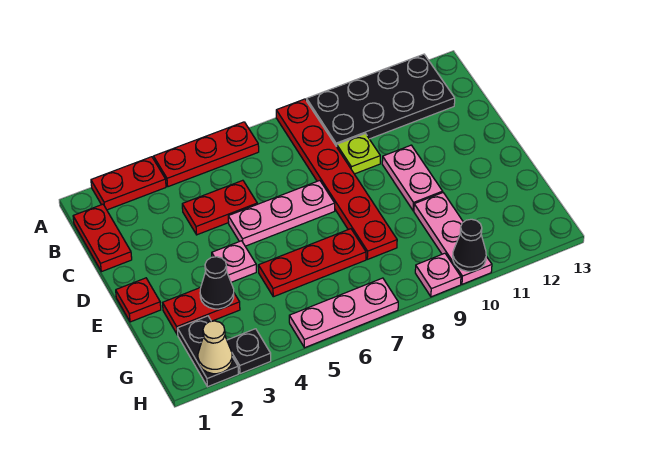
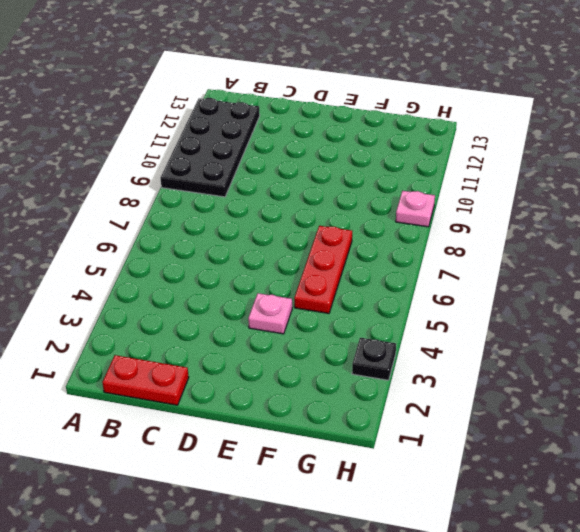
none -> red plate A2:A3 level 1
none -> red plate A4:A6 level 1
none -> red plate A8:F8 level 1

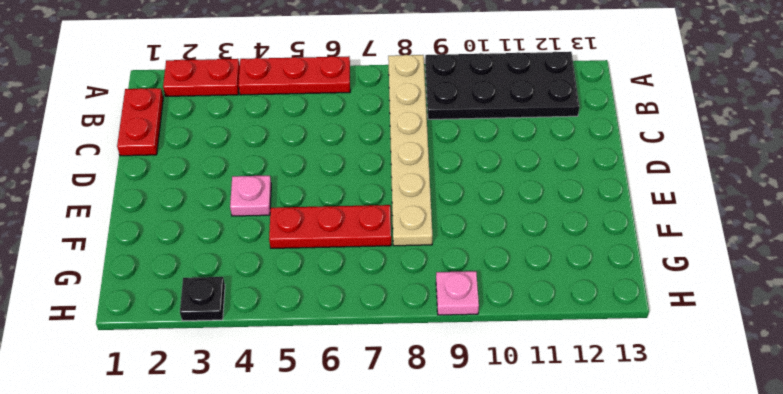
tan plate A8:F8 level 1 -> red plate A8:F8 level 1
none -> red plate C4:C5 level 1
none -> lime plate C9 level 1
none -> pink plate D5:D7 level 1

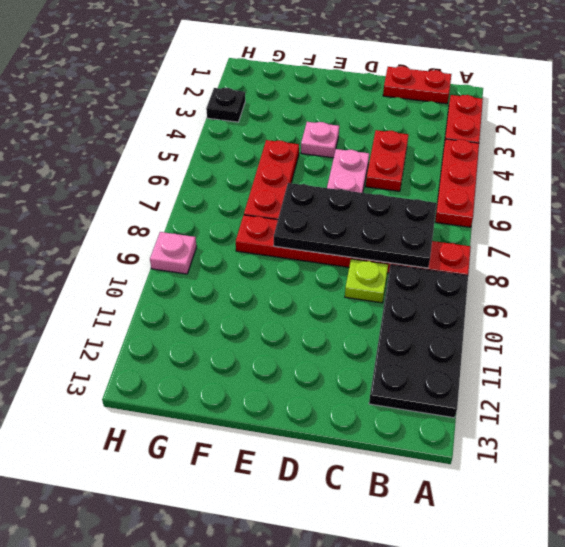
black plate B7:E8 level 2 -> none
none -> pink plate D10:E10 level 1
none -> red plate E1 level 1
none -> red plate F2:F3 level 1

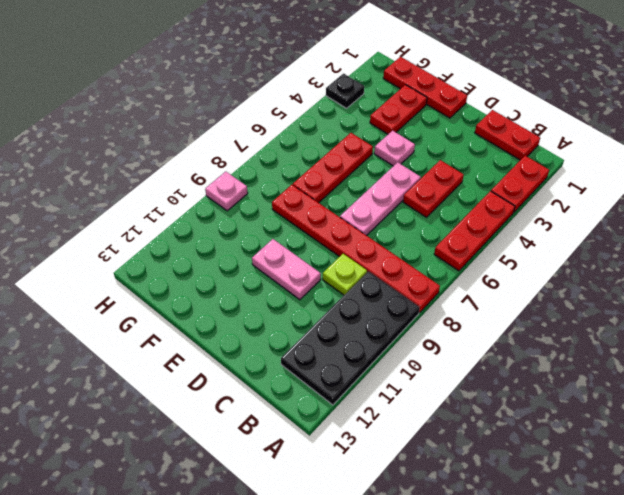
red plate E1:G1 level 1 -> red plate E1 level 1
none -> pink plate F10:H10 level 1
none -> black plate G2:H2 level 1
none -> pink plate H5:H7 level 1

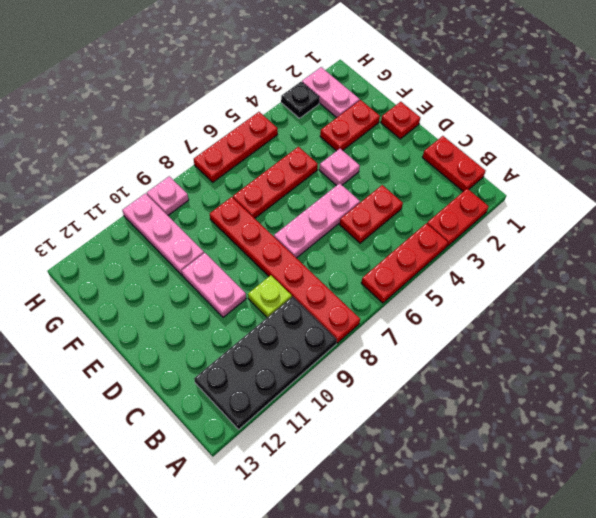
pink plate G2:H2 level 1 -> black plate G2:H2 level 1
red plate H5:H7 level 1 -> pink plate H5:H7 level 1
none -> black cone F3 level 2
none -> tan cone H2 level 2
none -> black cone H10 level 2

